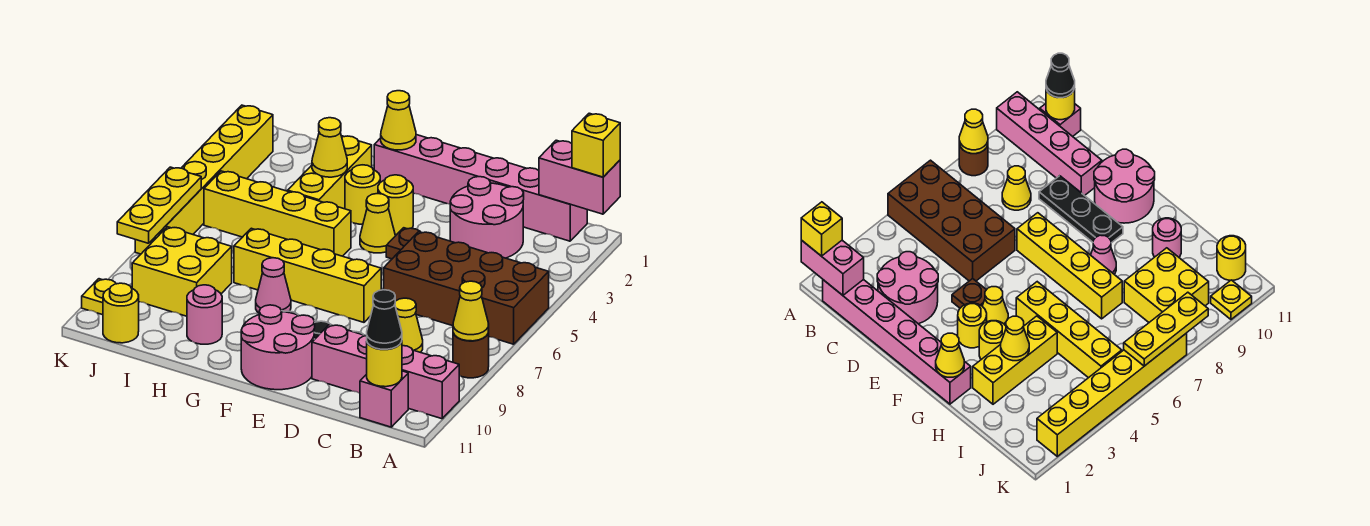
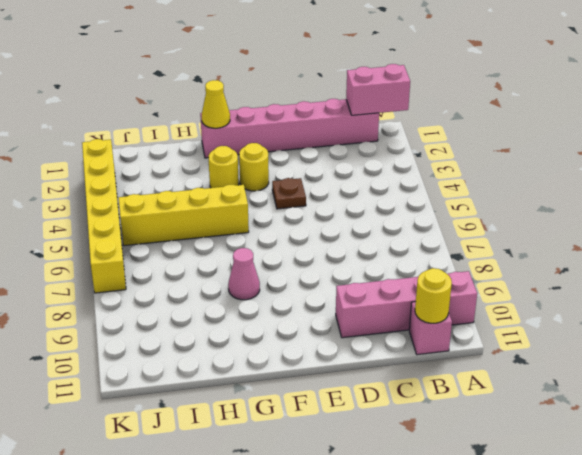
none -> brown brick A5:D6 level 1
none -> brown round brick A8 level 1
none -> pink round brick C2:D3 level 1
none -> yellow cone C8 level 1

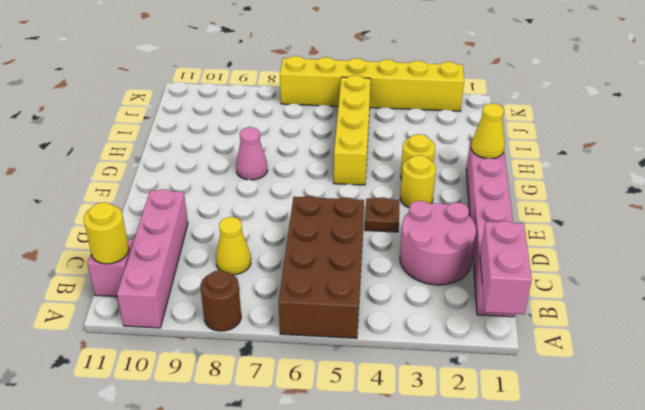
none -> black plate D9:F9 level 1
none -> yellow brick E7:H7 level 1
none -> pink round brick E10:F11 level 1
none -> yellow cone F4 level 1

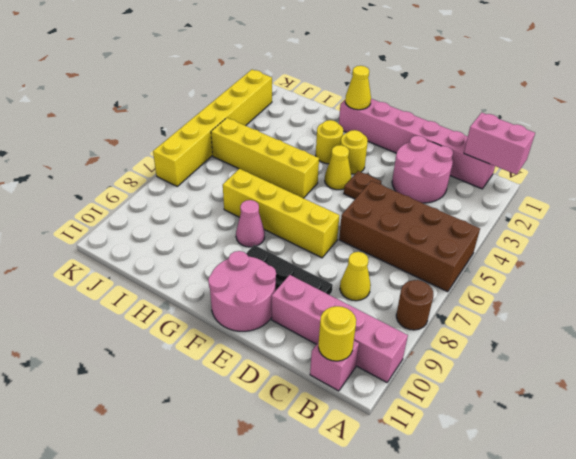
none -> yellow brick H2:H4 level 1
none -> pink round brick H10 level 1
none -> yellow brick I8:J9 level 1
none -> yellow round brick J11 level 1

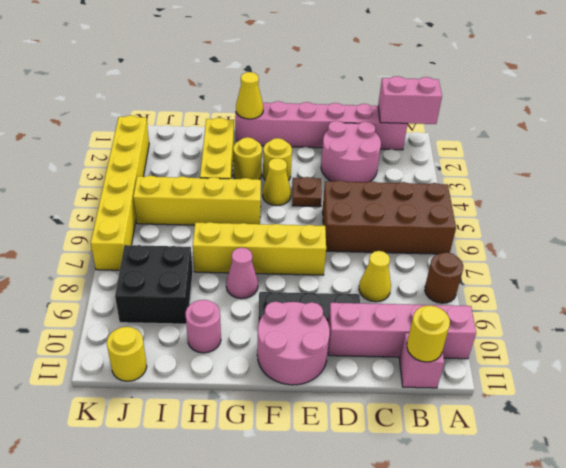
black brick I8:J9 level 1 -> yellow brick I8:J9 level 1
none -> yellow plate K10 level 1
none -> yellow cone A8 level 2
none -> yellow cone H3 level 2
none -> yellow plate K6:K8 level 2

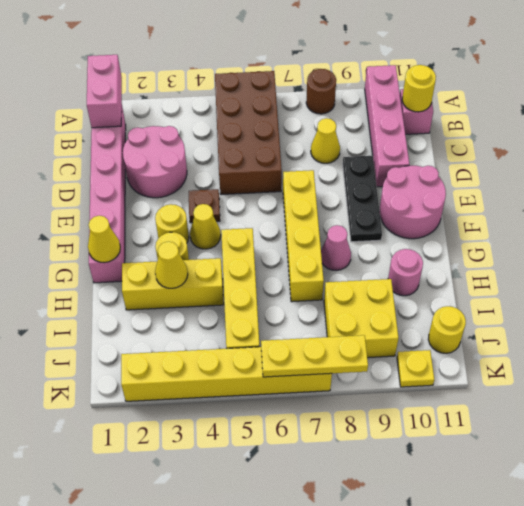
none -> yellow cone A8 level 2
none -> yellow brick A1 level 3
none -> black cone B11 level 3

